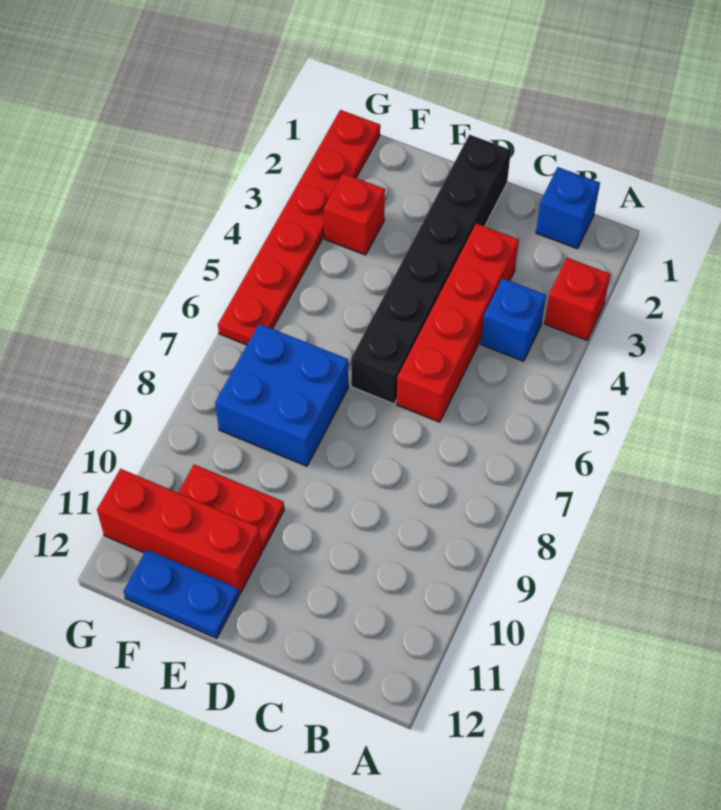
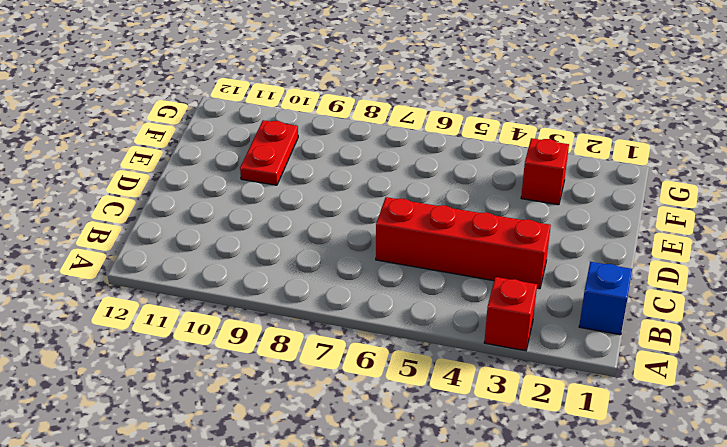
none -> blue brick B4 level 1
none -> black brick D1:D6 level 1

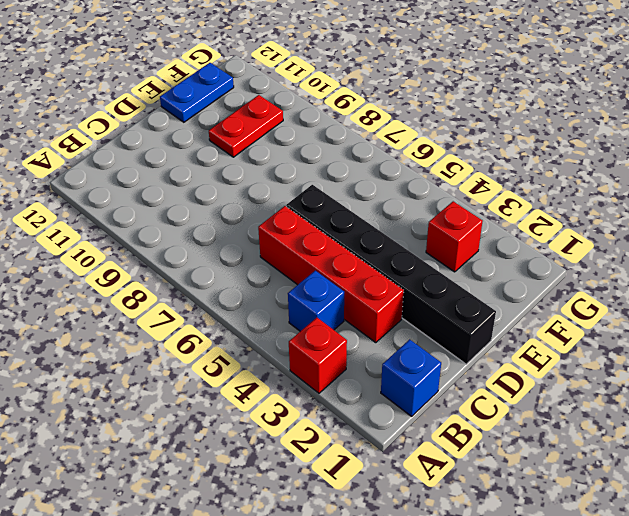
none -> blue brick E7:F8 level 1
none -> red brick E11:G11 level 1

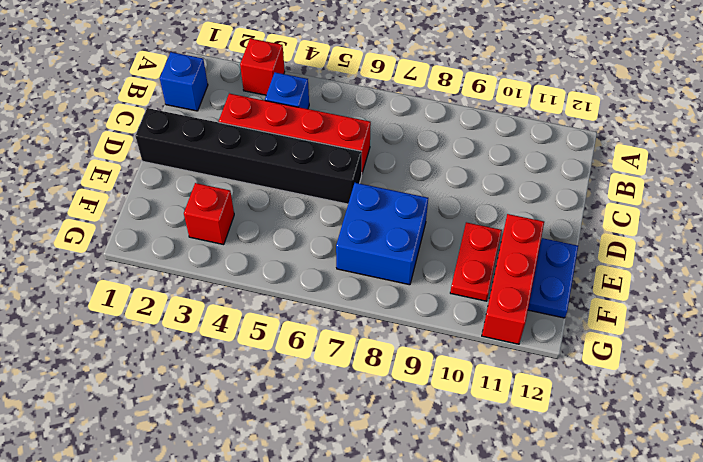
none -> red plate G1:G6 level 1

